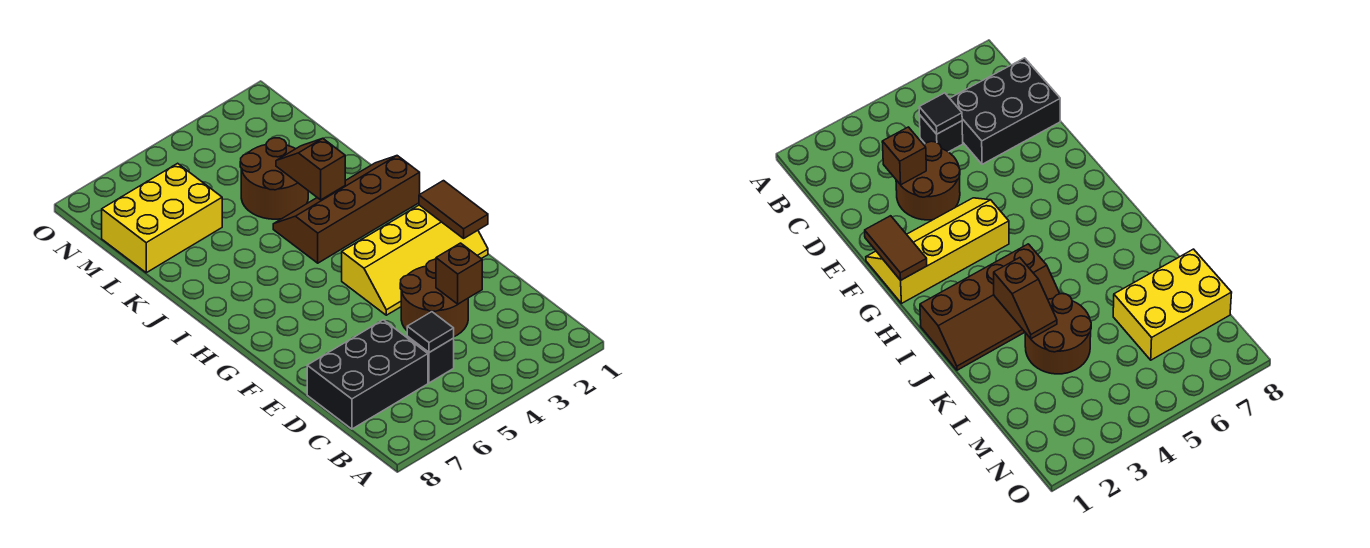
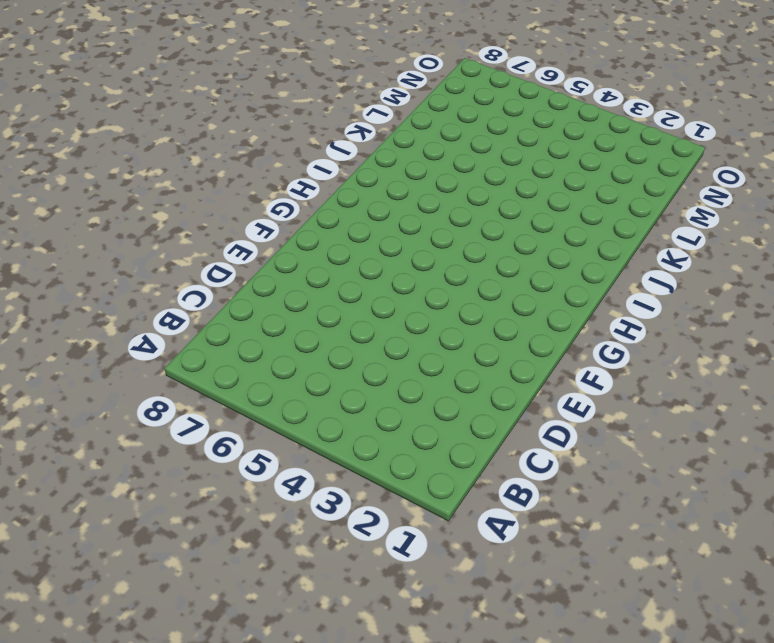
none -> black brick C5 level 1
none -> black brick C6:D8 level 1

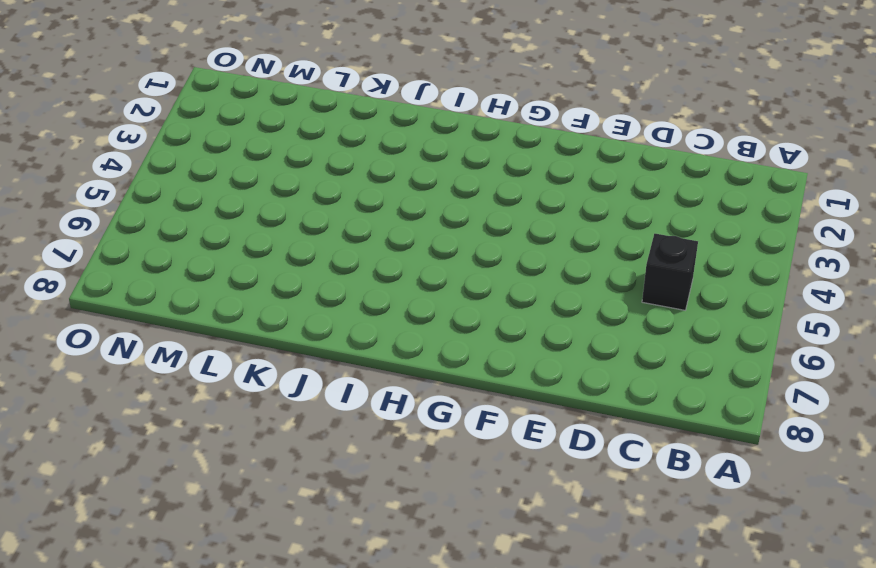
none -> black brick C6:D8 level 1
none -> brown round brick D3:E4 level 1

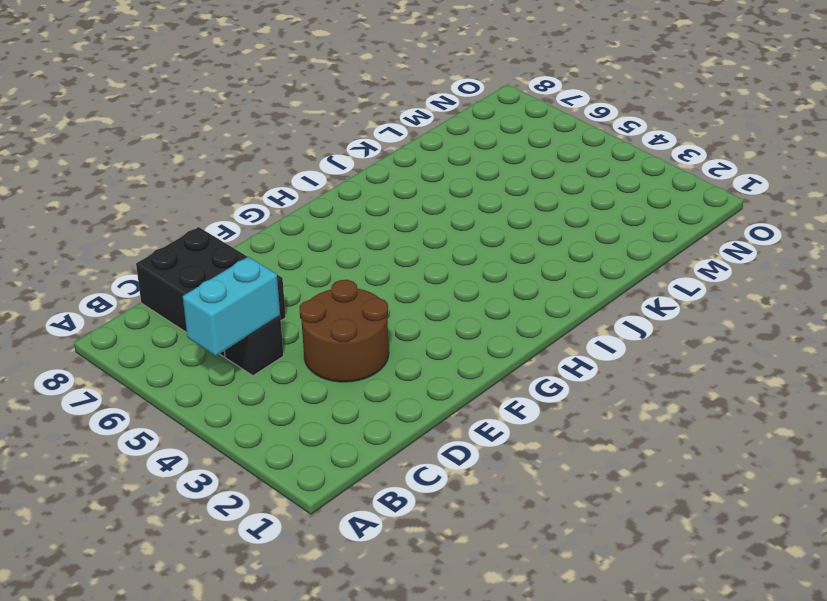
cyan brick B5:C5 level 2 -> black tile C5 level 2
none -> yellow slope F1:G4 level 1 top G
none -> brown slope I1:J4 level 1 top I

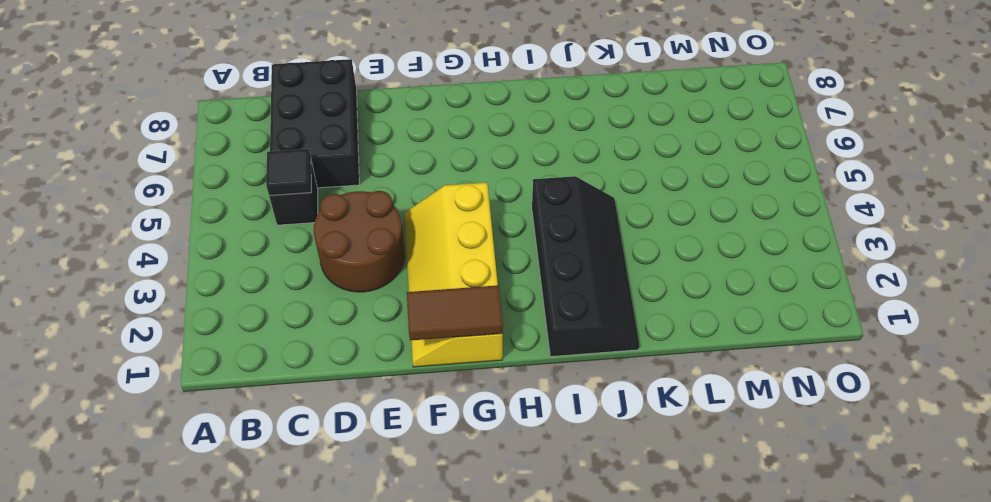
black slope I1:J4 level 1 top I -> brown slope I1:J4 level 1 top I
none -> brown round brick K3:L4 level 1
none -> yellow brick L6:M8 level 1

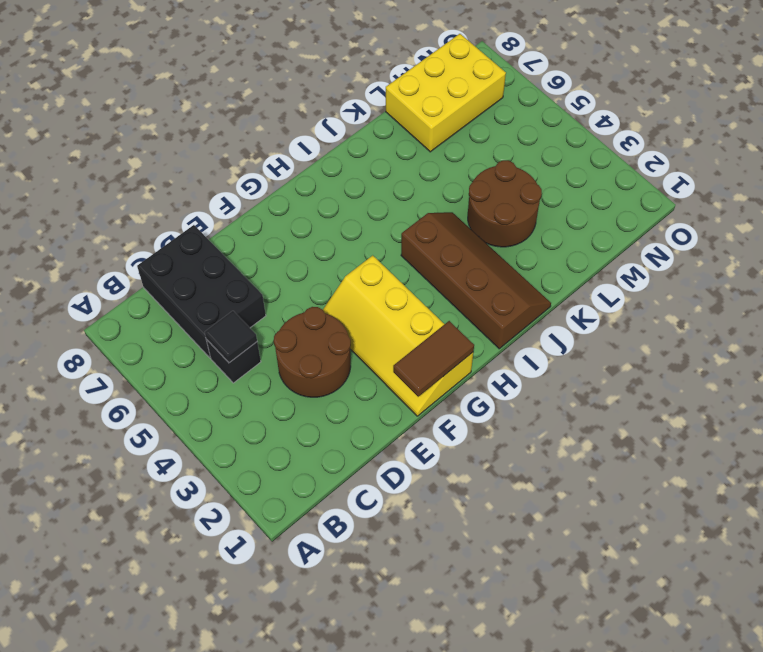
yellow brick L7:N8 level 1 -> yellow brick L6:M8 level 1
none -> brown brick D3 level 2
none -> brown slope J3:K3 level 2 top J

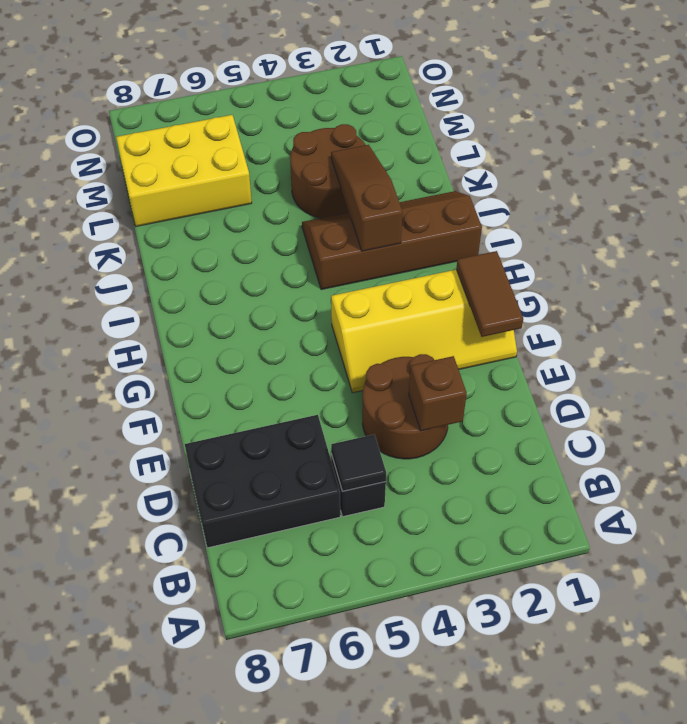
brown slope I3:K3 level 2 top I -> brown slope J3:K3 level 2 top J

